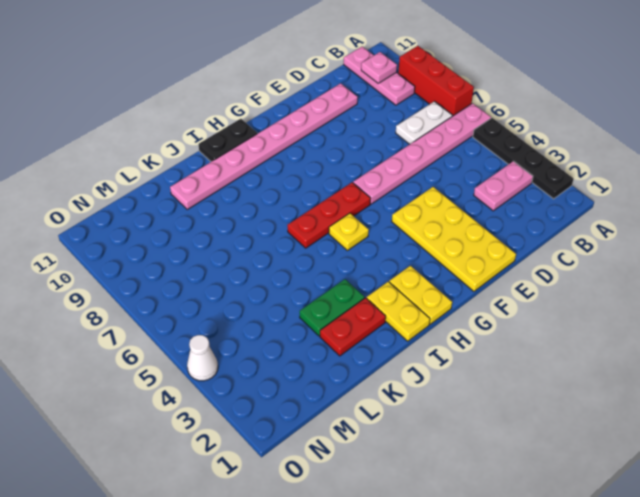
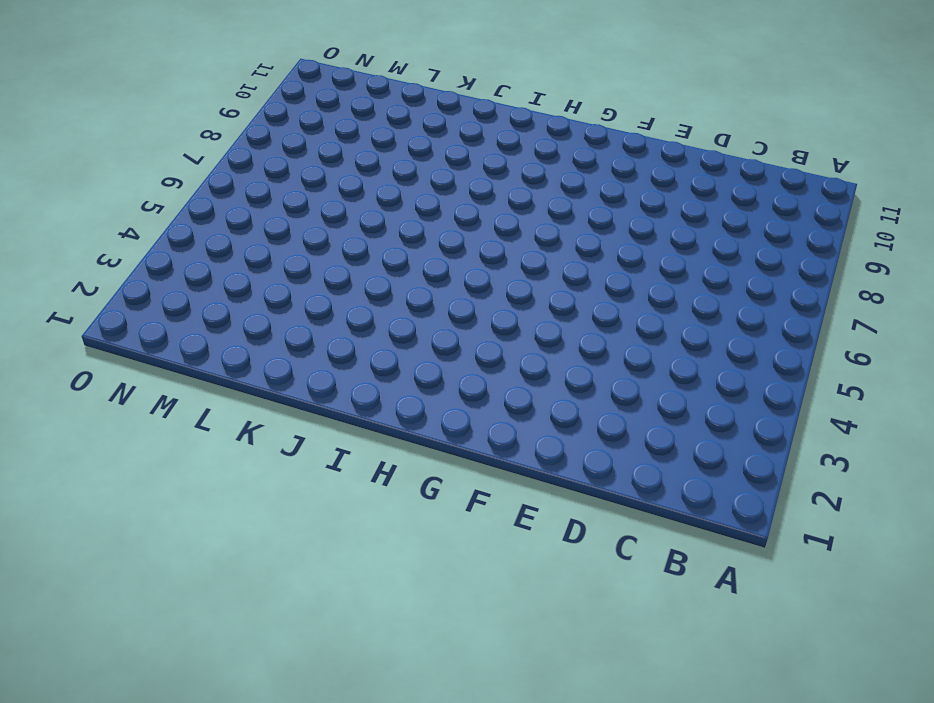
none -> black plate A2:A5 level 1
none -> pink plate A6:F6 level 1
none -> red brick A7:A9 level 1

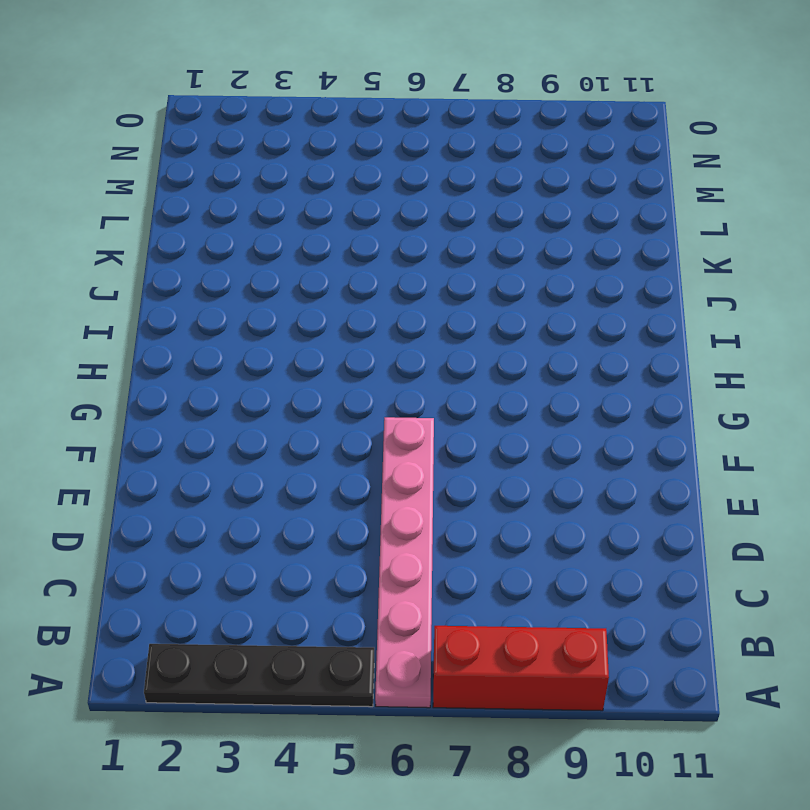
none -> pink plate B3:C3 level 1
none -> white plate B7:C7 level 1
none -> pink plate B9:B11 level 1

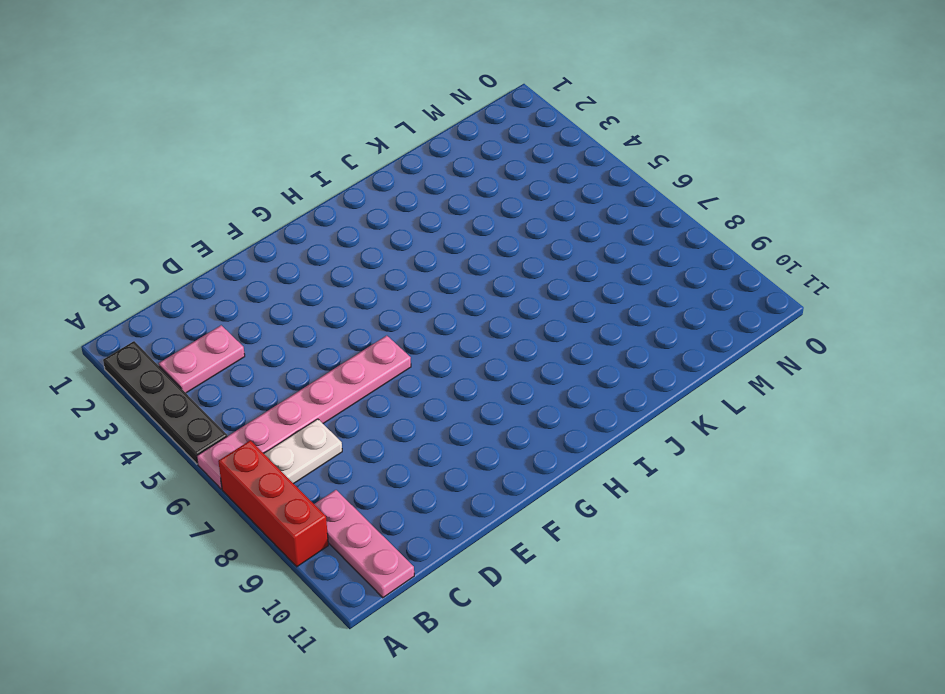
none -> pink plate D10:K10 level 1
none -> yellow plate E1:F4 level 1
none -> red plate G6:I6 level 1

